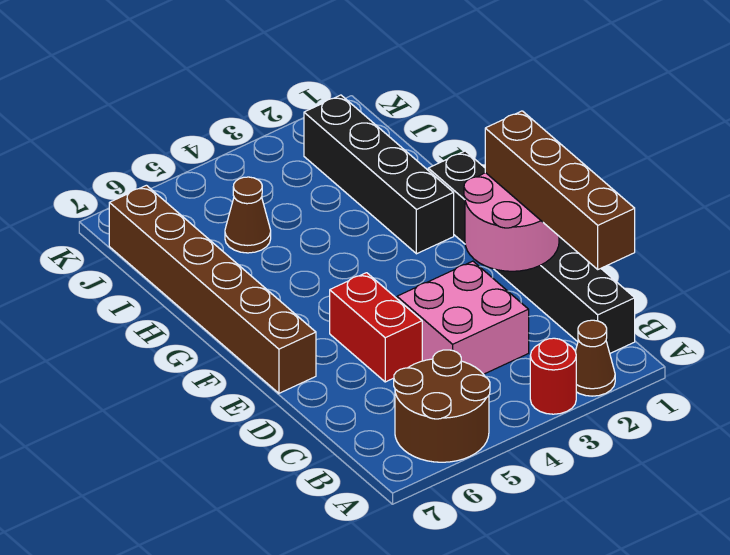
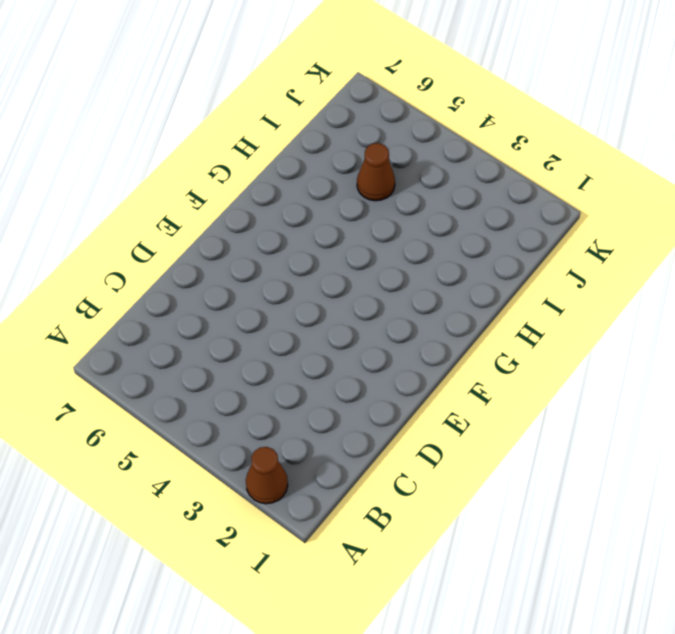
none -> red round brick A3 level 1
none -> brown round brick A5:B6 level 1

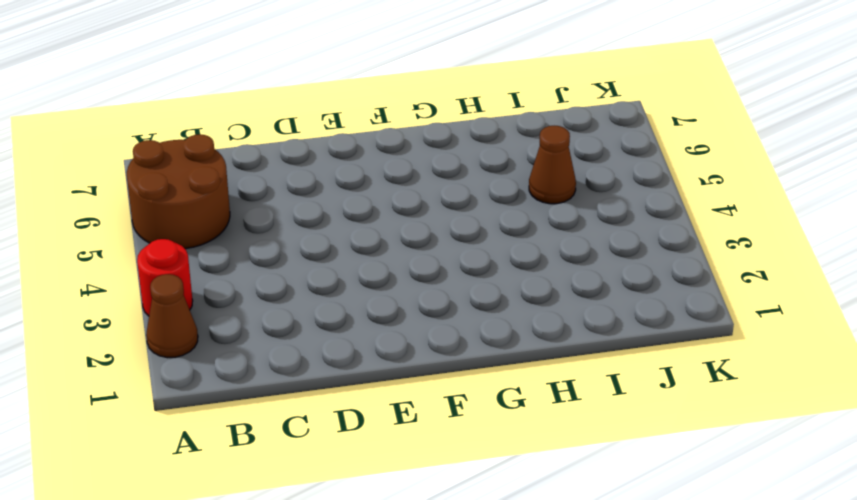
none -> black brick B1:G1 level 1
none -> pink brick C3:D4 level 1

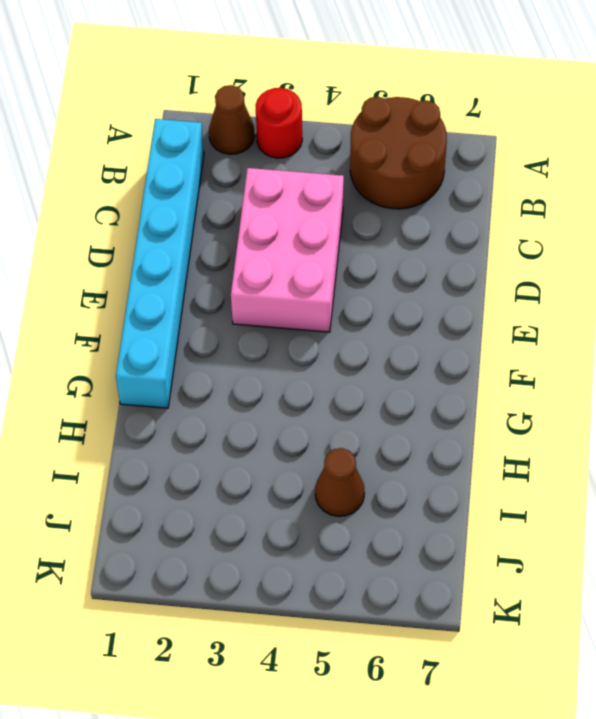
cyan brick B1:G1 level 1 -> black brick B1:G1 level 1
pink brick C3:E4 level 1 -> pink brick C3:D4 level 1
none -> red brick D5:E5 level 1
none -> brown brick E7:J7 level 1

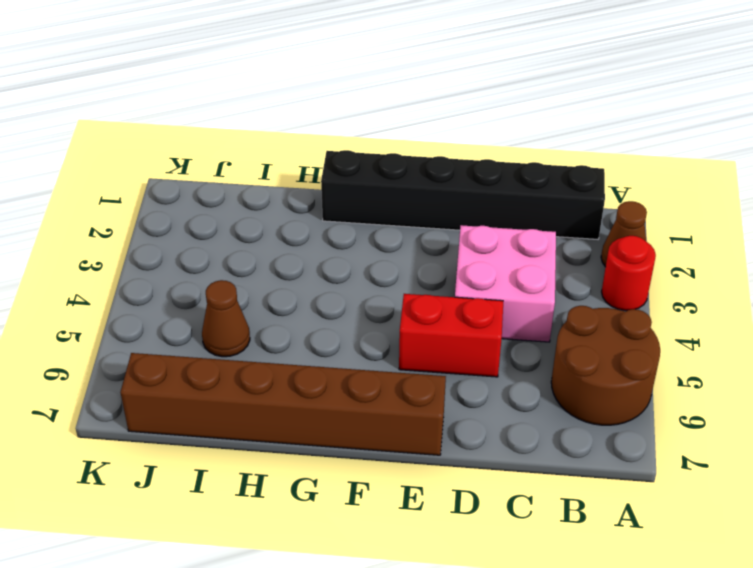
none -> black brick G2:J2 level 1
none -> pink round brick D1:E2 level 2

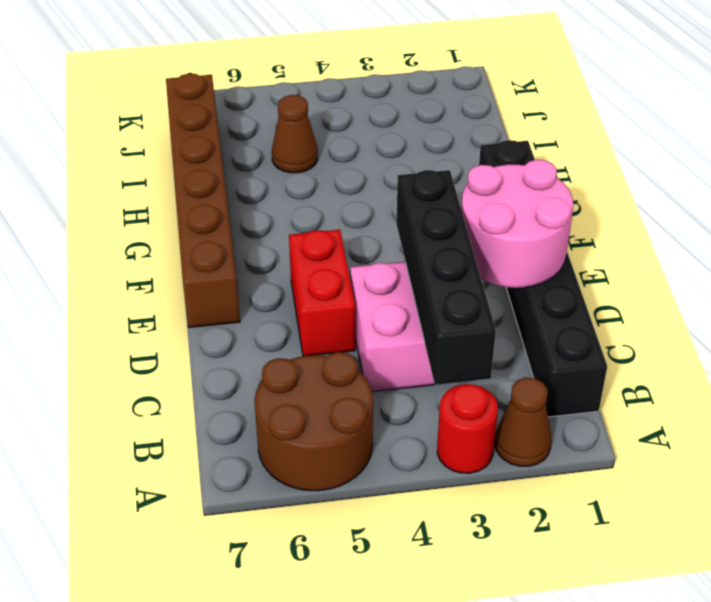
black brick B3:E3 level 2 -> black brick G2:J2 level 1
none -> brown brick B1:E1 level 3

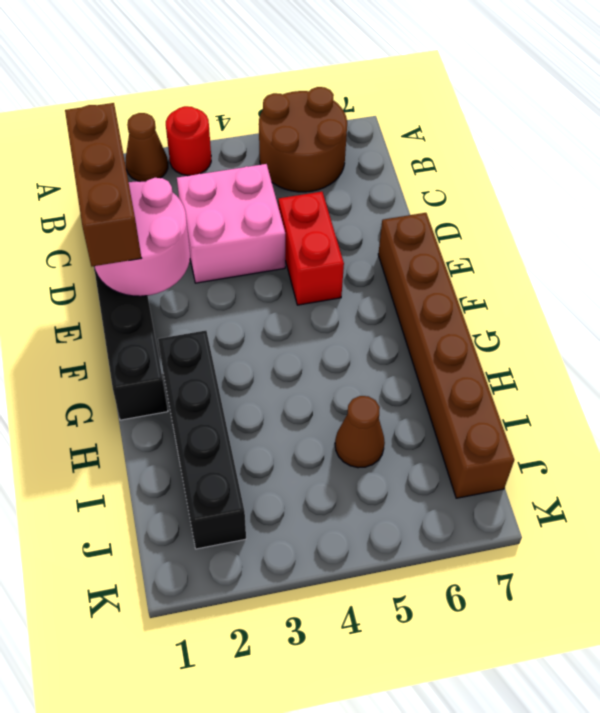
brown brick C1:E1 level 3 -> brown brick B1:E1 level 3

